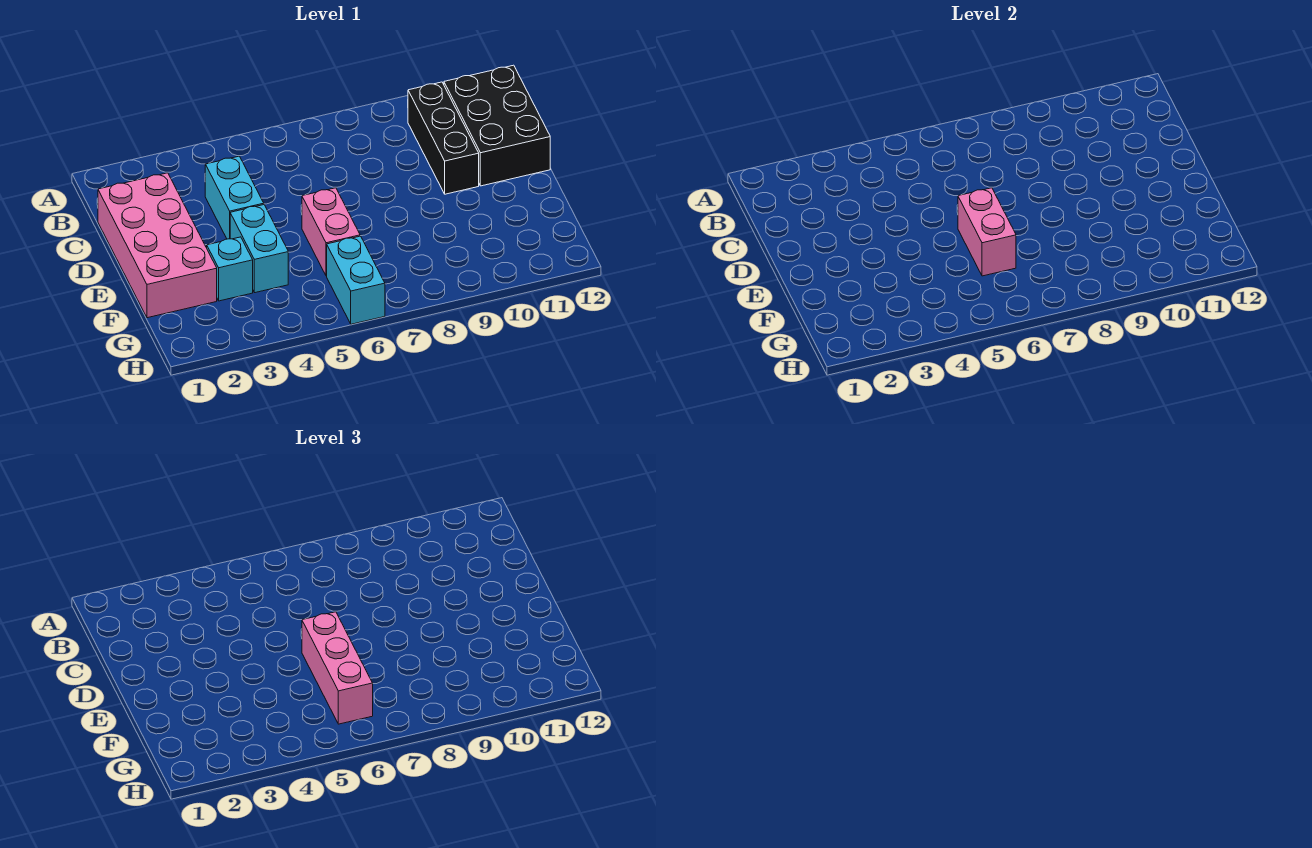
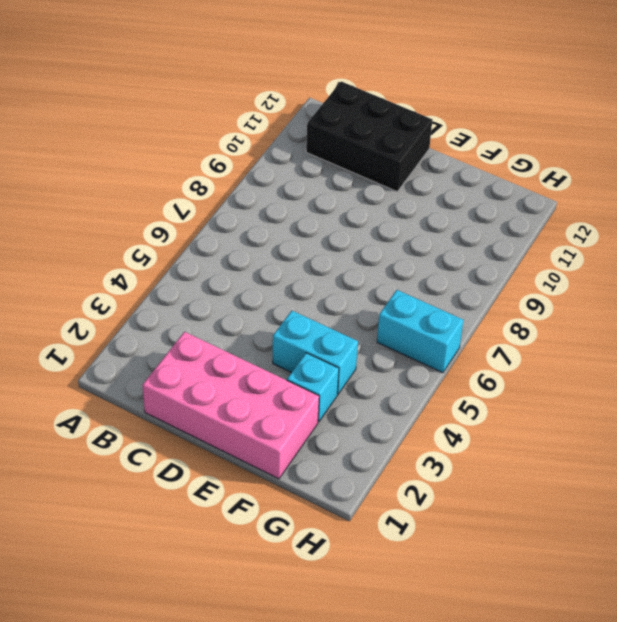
none -> black brick B10:D10 level 1
none -> cyan brick C4:D4 level 1

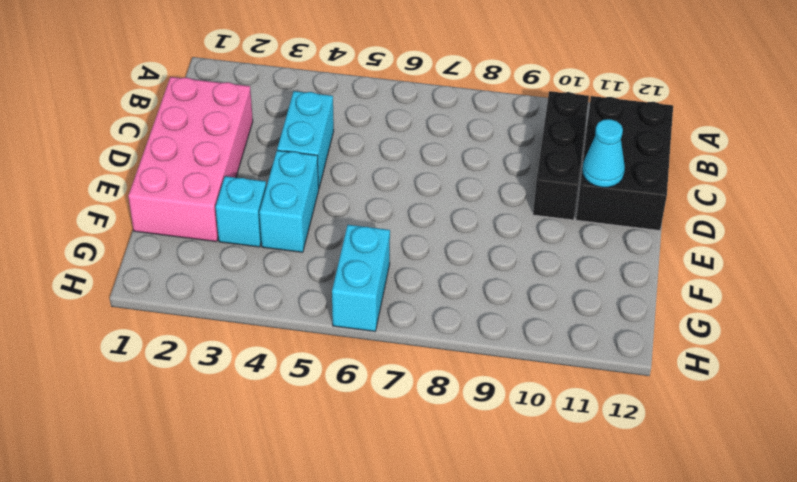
cyan cone D11 level 2 -> none
none -> pink brick E6:F6 level 1
none -> pink brick E6:F6 level 2

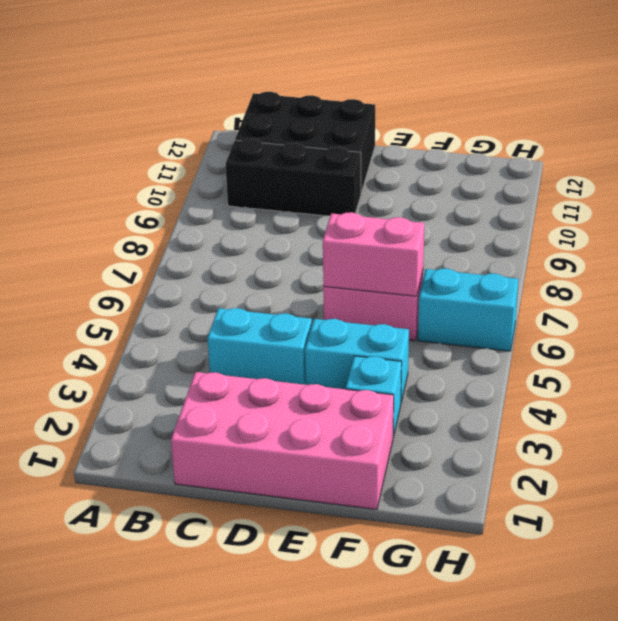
none -> pink brick E6:G6 level 3

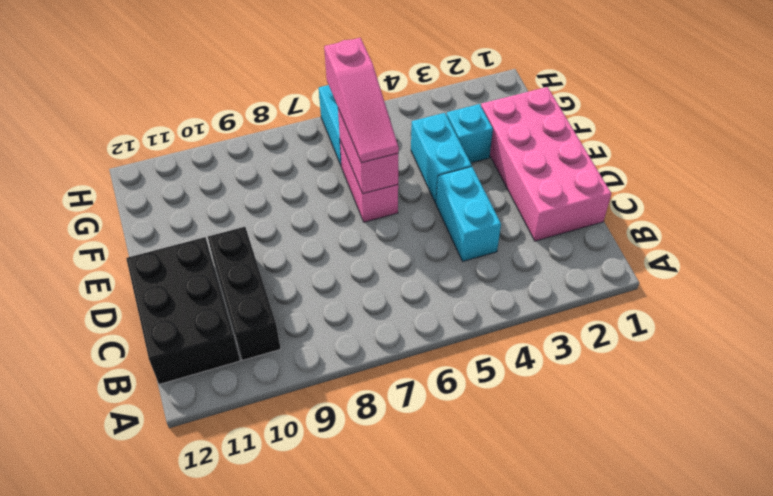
pink slope E6:G6 level 3 top G -> pink brick E6:G6 level 3

